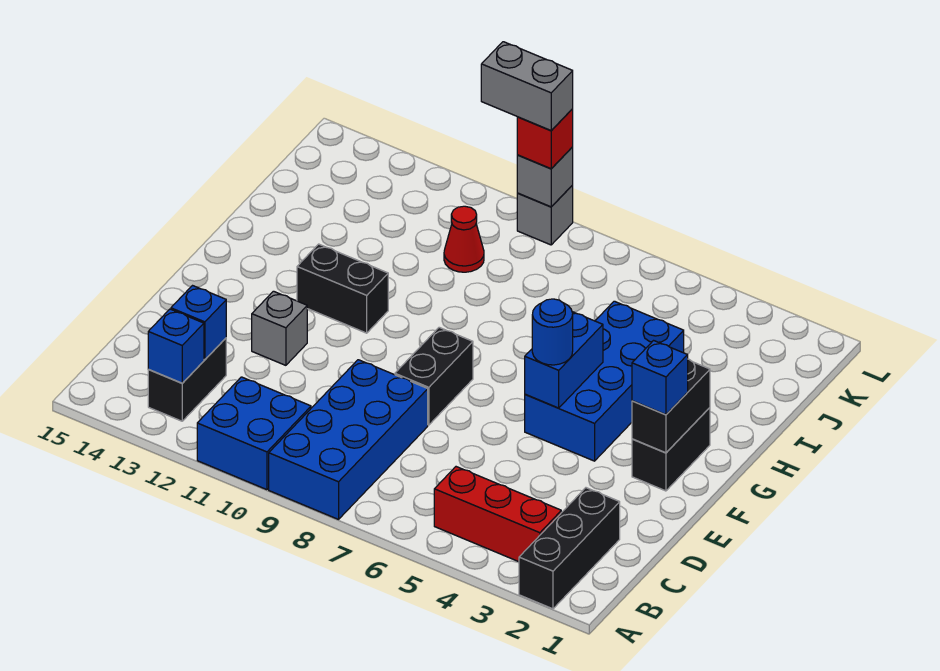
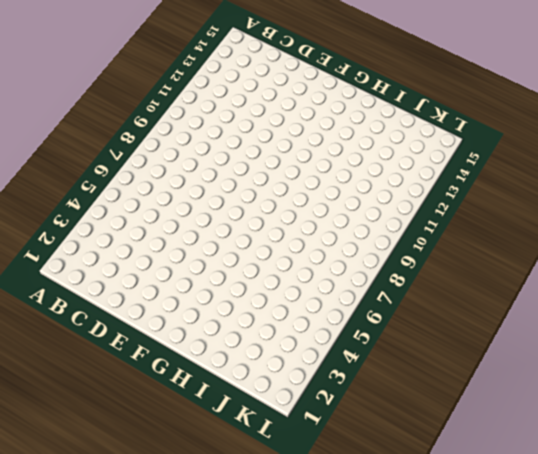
none -> black brick A2:C2 level 1
none -> blue brick A8:D9 level 1
none -> blue brick A10:B11 level 1

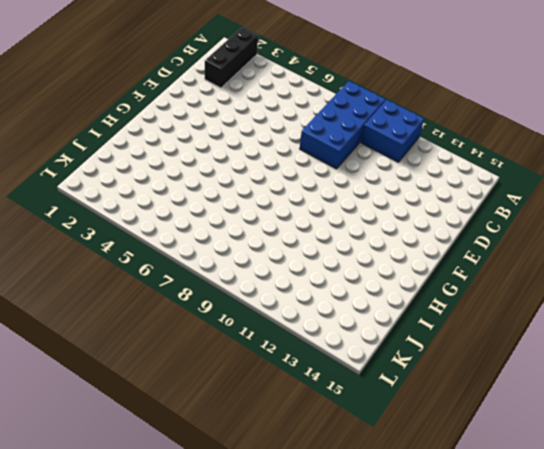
none -> red brick B3:B5 level 1
none -> black brick B13:C13 level 1
none -> black brick E8:F8 level 1

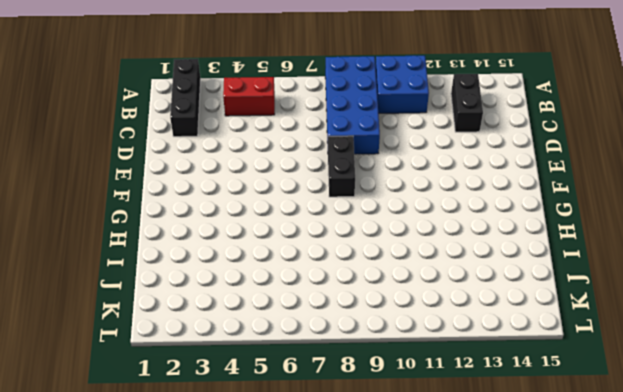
red brick B4:B5 level 1 -> red brick B3:B5 level 1
none -> grey brick E12 level 1
none -> black brick F2:G2 level 1
none -> blue brick F4:I5 level 1

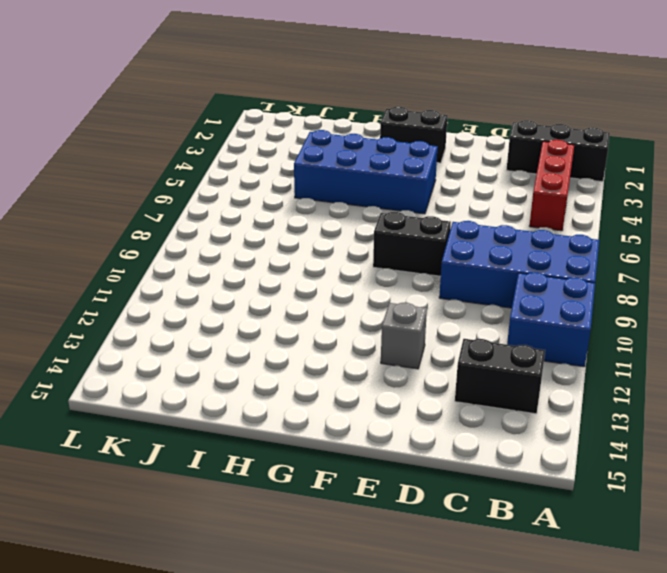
none -> black brick G11:G12 level 1
none -> red cone J10 level 1
none -> grey brick L9 level 1

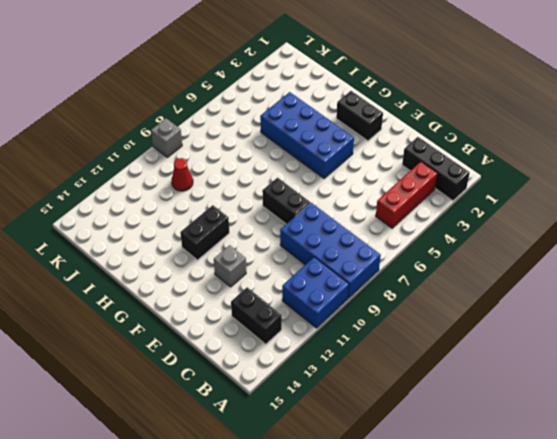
none -> blue brick B13 level 2
none -> blue brick C13 level 2
none -> black brick F2:G2 level 2

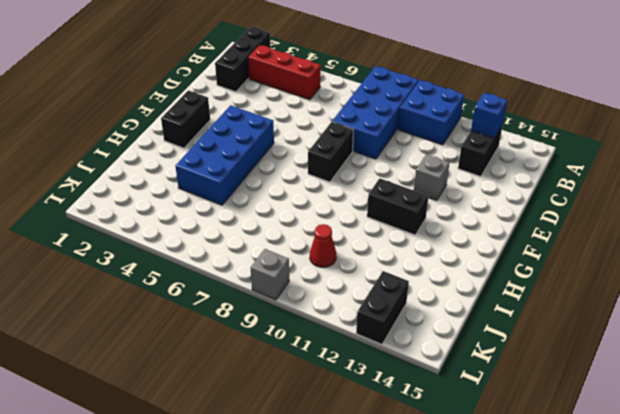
black brick K13:L13 level 1 -> black brick F2:G2 level 2
none -> blue brick C13 level 2
none -> blue brick F5:G5 level 2
none -> grey brick L9 level 2

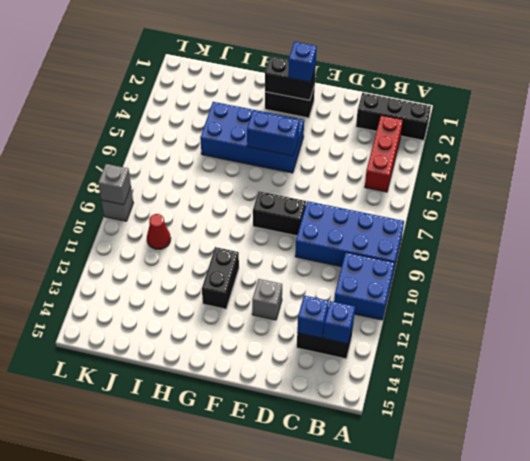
none -> blue round brick F5 level 3
none -> red brick L9 level 3
none -> grey brick L9:L10 level 4

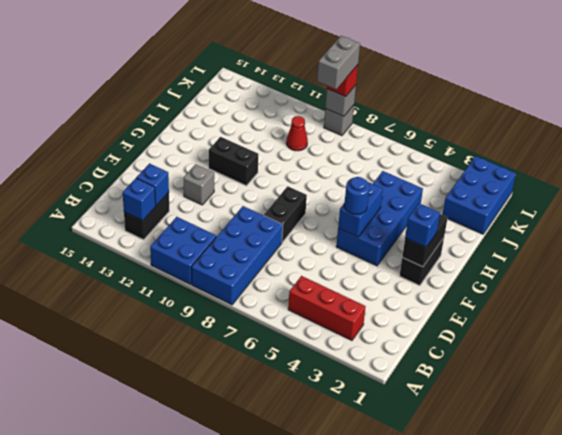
blue brick J1:L2 level 1 -> none
grey brick K9:L9 level 4 -> grey brick L9:L10 level 4
none -> black brick A2:C2 level 1

